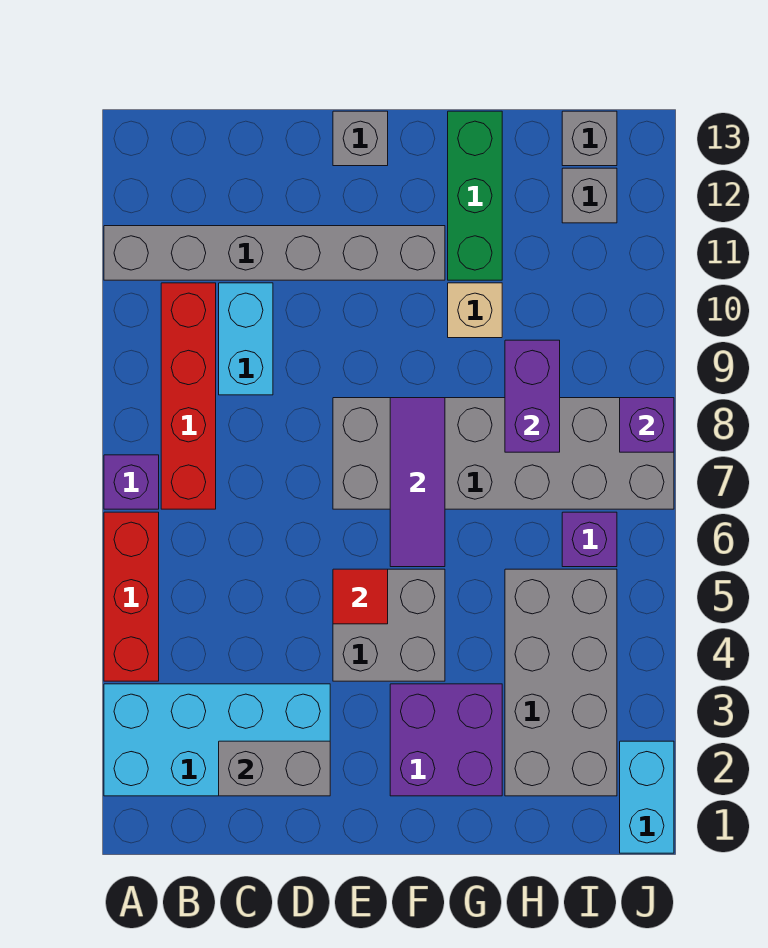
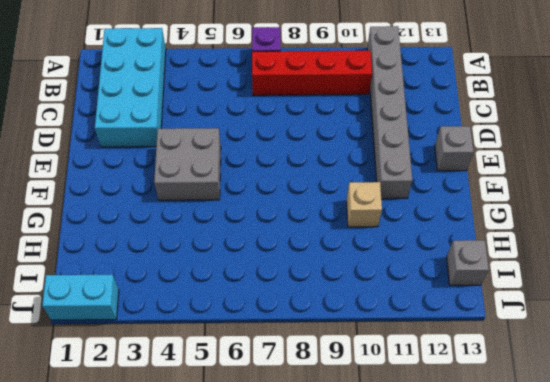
none -> red brick A4:A6 level 1
none -> cyan brick C9:C10 level 1
none -> grey brick E7:J8 level 1

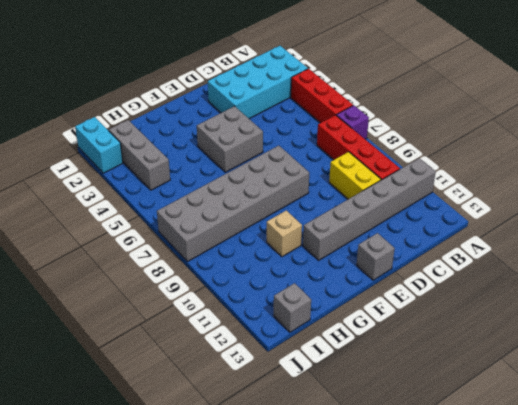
yellow brick C9:C10 level 1 -> cyan brick C9:C10 level 1
grey brick I2:I4 level 1 -> grey brick H2:I5 level 1
none -> purple brick F2:G3 level 1
none -> green brick G11:G13 level 1
none -> purple brick I6 level 1

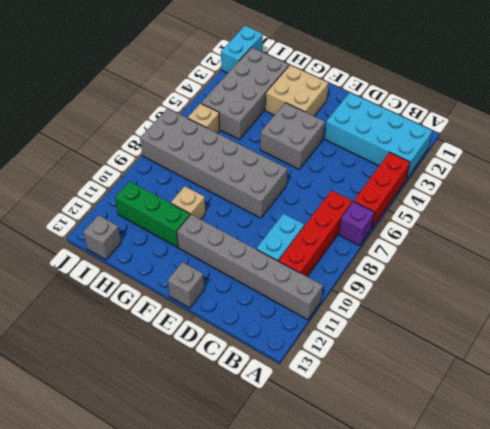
tan brick F2:G3 level 1 -> purple brick F2:G3 level 1
green brick G11:I11 level 1 -> green brick G11:G13 level 1
tan brick I6 level 1 -> purple brick I6 level 1
none -> grey brick I12 level 1
none -> grey brick C2:D2 level 2
none -> red tile E5 level 2

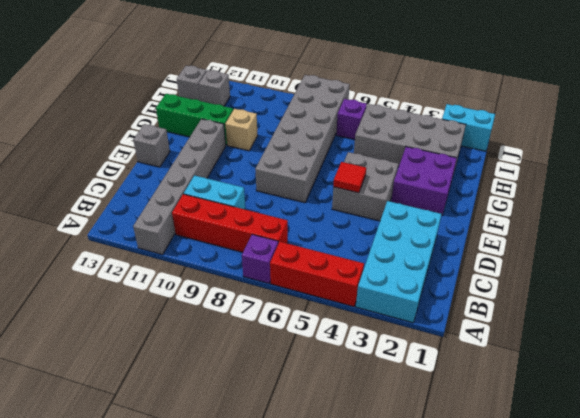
none -> grey brick C2:D2 level 2
none -> purple tile F6:F8 level 2
none -> purple brick H8:H9 level 2

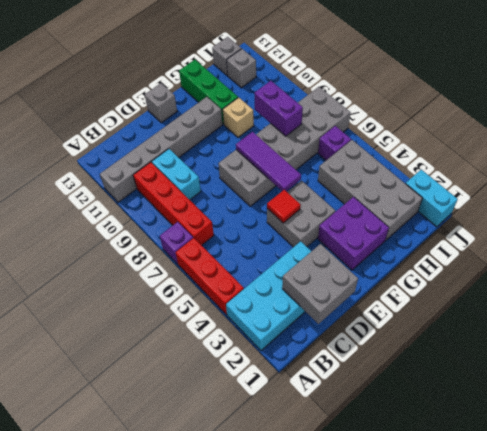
grey brick C1:D2 level 2 -> grey brick C2:D2 level 2
none -> purple brick J8 level 2

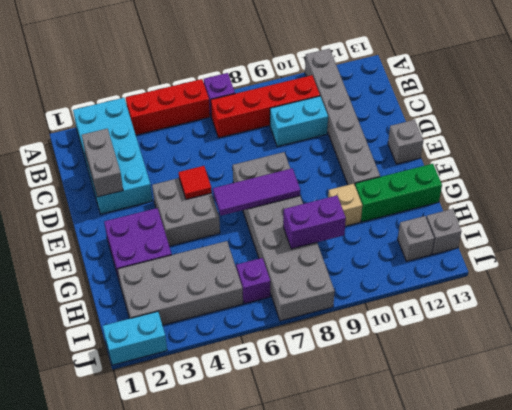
none -> purple brick J8 level 2

